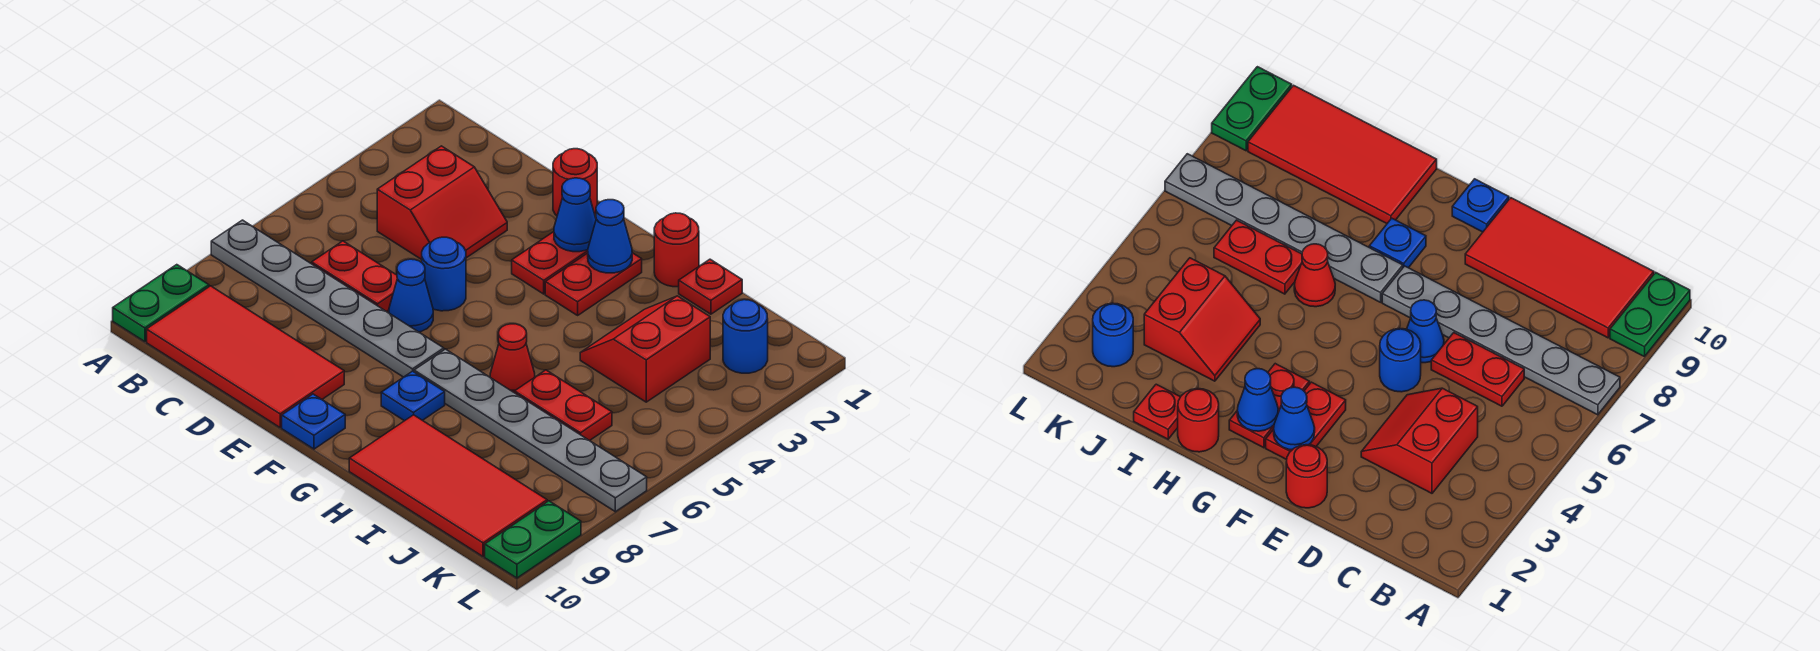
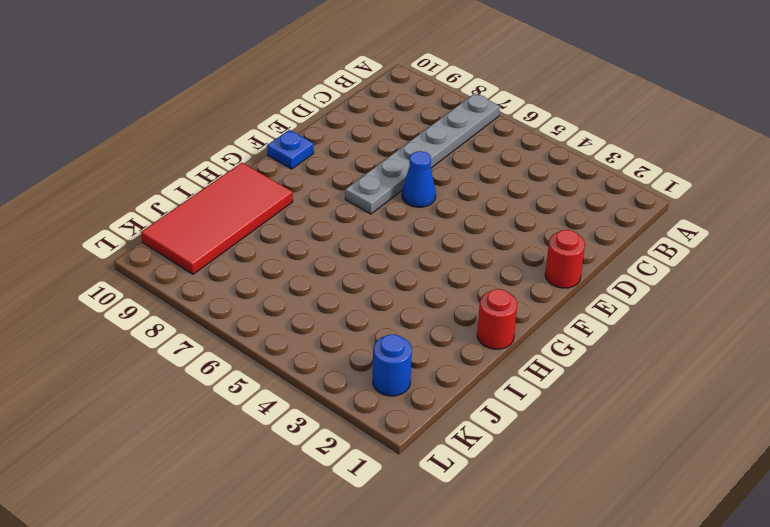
none -> green plate A9:A10 level 1
none -> red tile B9:E10 level 1
none -> red slope C3:D4 level 1 top C

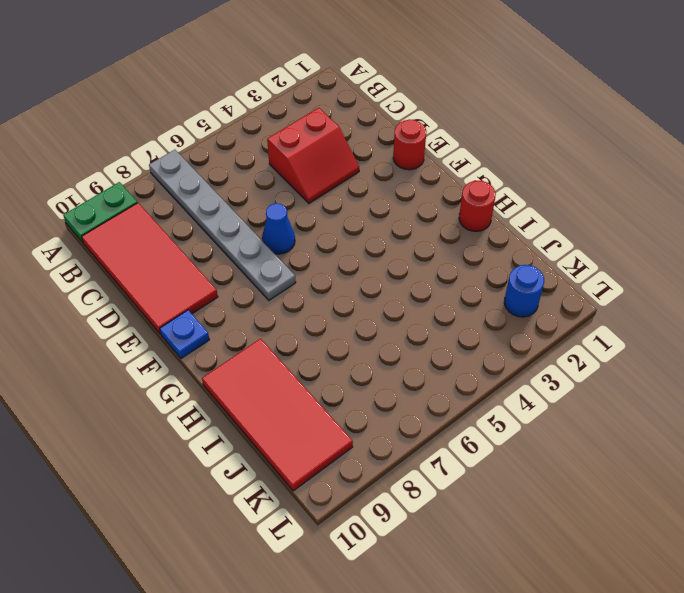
none -> red plate C6:D6 level 1
none -> blue round brick E5 level 1
none -> red plate F2:F3 level 1

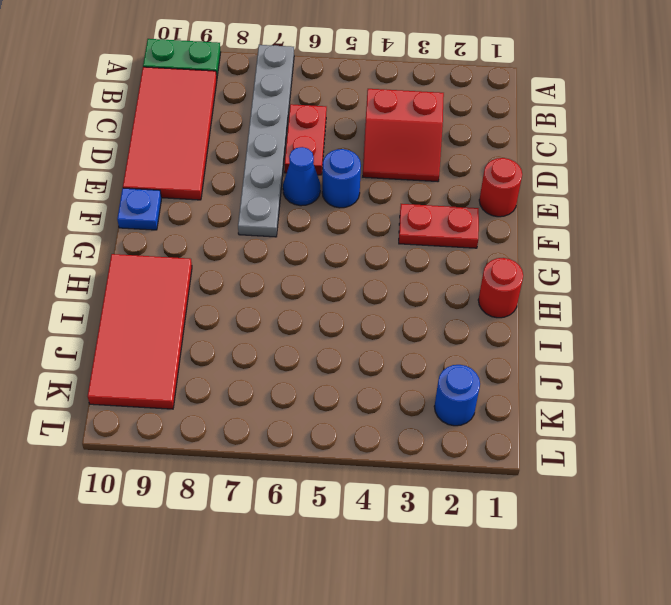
none -> red plate G2:G3 level 1
none -> grey plate G7:L7 level 1
none -> blue plate G8 level 1

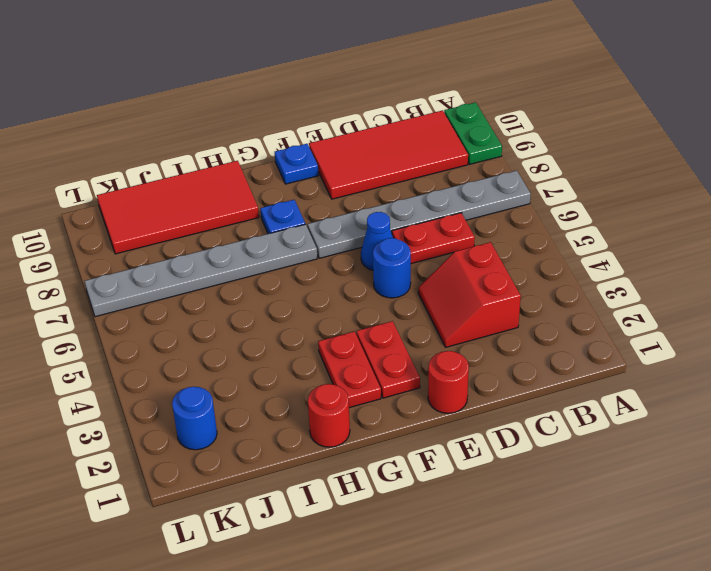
none -> red cone H6 level 1
none -> red plate I1 level 1
none -> red slope I3:J4 level 1 top J

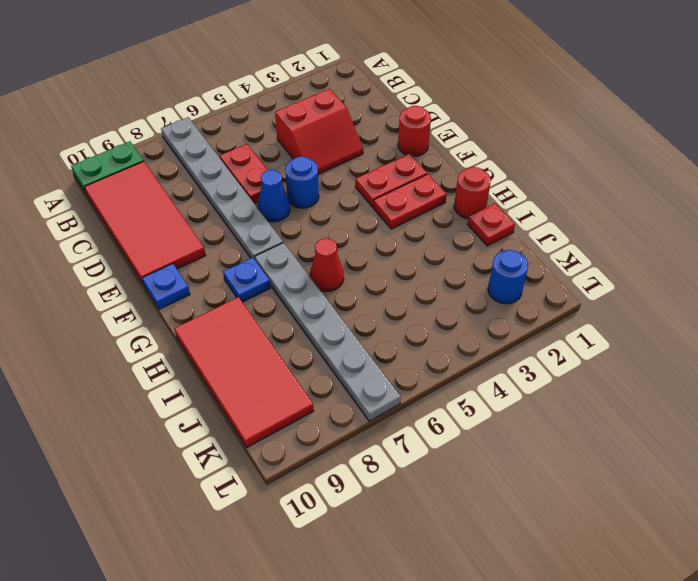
none -> red slope I3:J4 level 1 top J
none -> red plate I6:J6 level 1
none -> green plate L9:L10 level 1

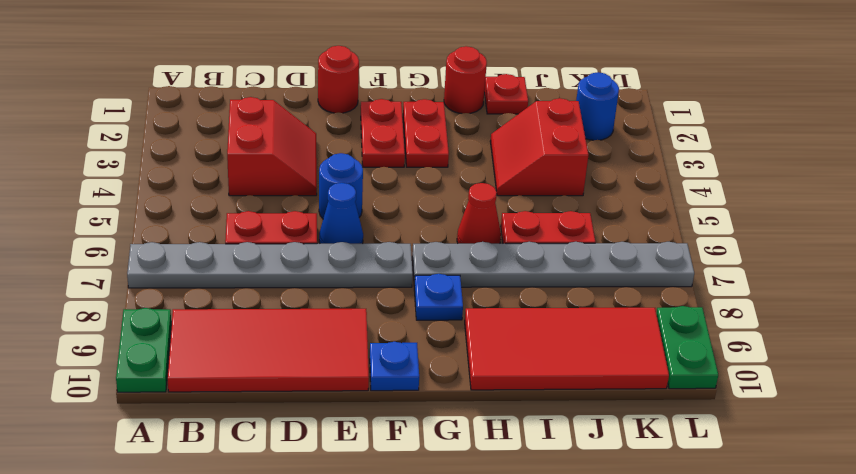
none -> blue cone F2 level 2
none -> blue cone G2 level 2

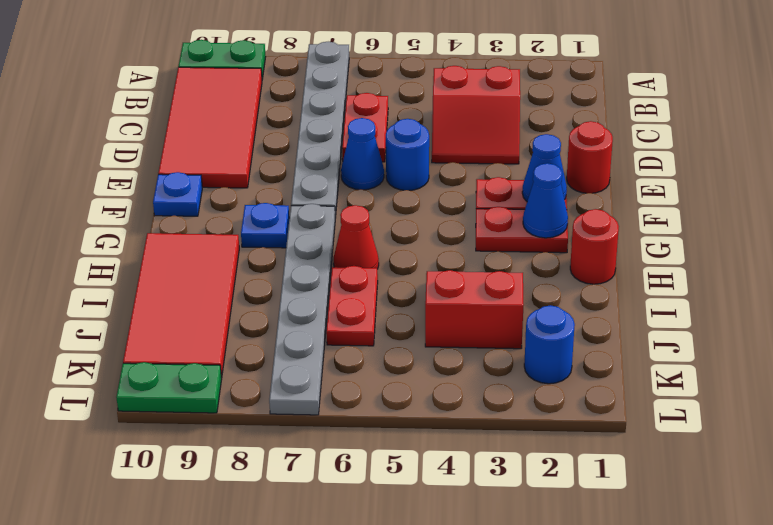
none -> red plate I1 level 1

